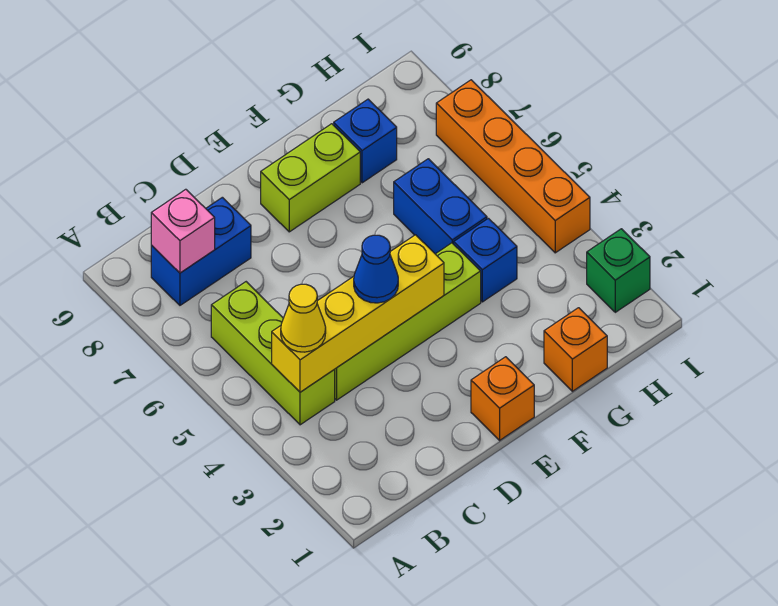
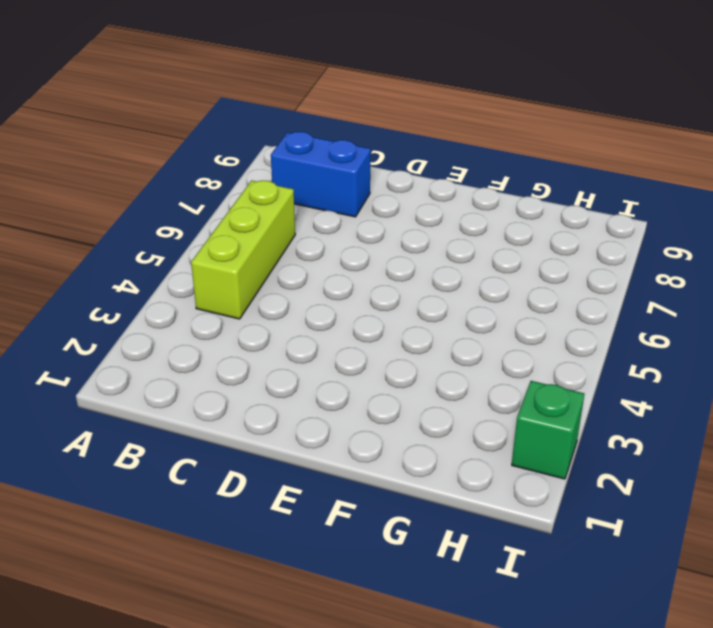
none -> lime brick C4:F4 level 1
none -> orange brick E1 level 1
none -> lime brick E8:F8 level 1

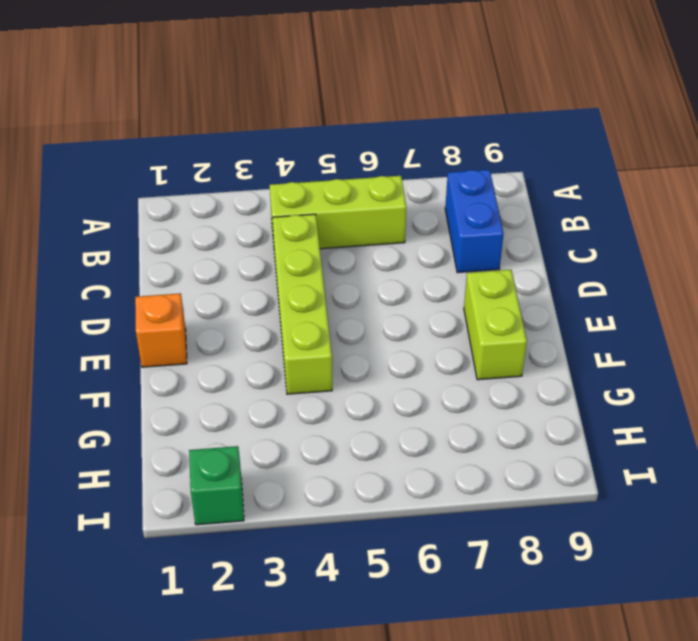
none -> orange brick G1 level 1
none -> blue brick G4 level 1
none -> blue brick G5:G6 level 1

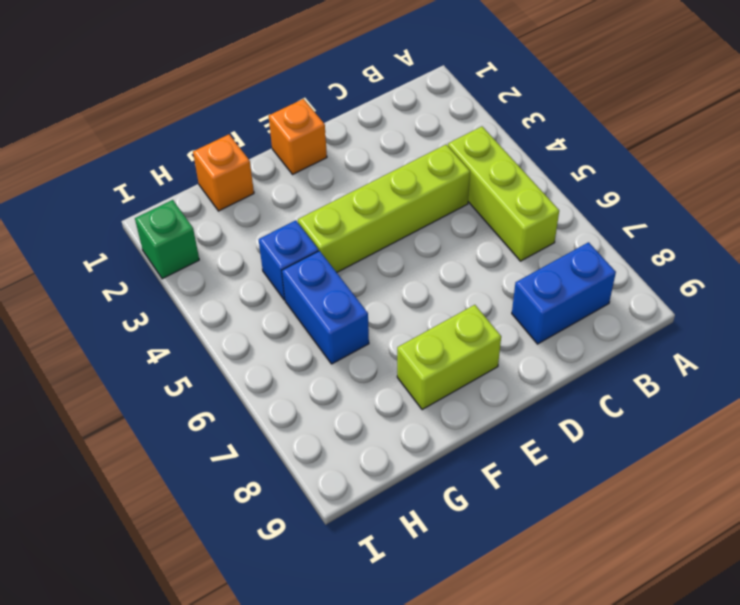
none -> blue brick G8 level 1
none -> orange brick I4:I7 level 1
none -> yellow brick B4:E4 level 2

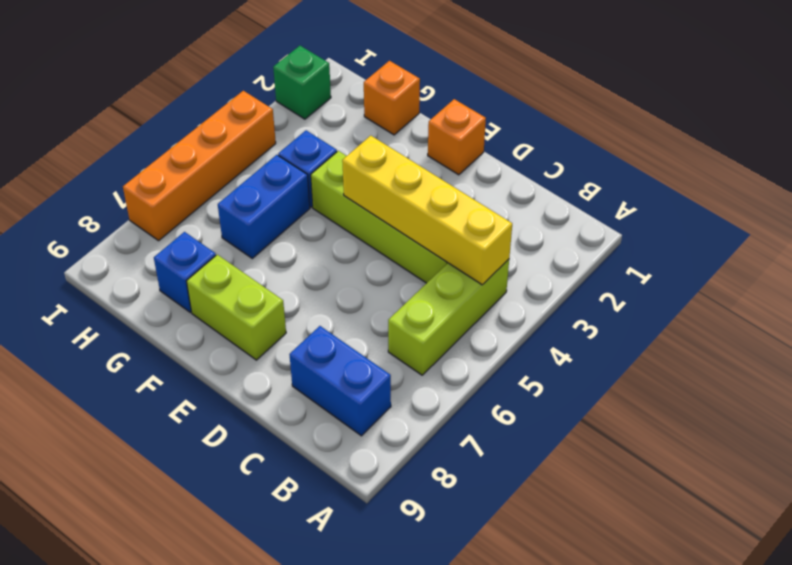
none -> pink brick B8 level 2
none -> yellow cone B4 level 3
none -> blue cone D4 level 3

